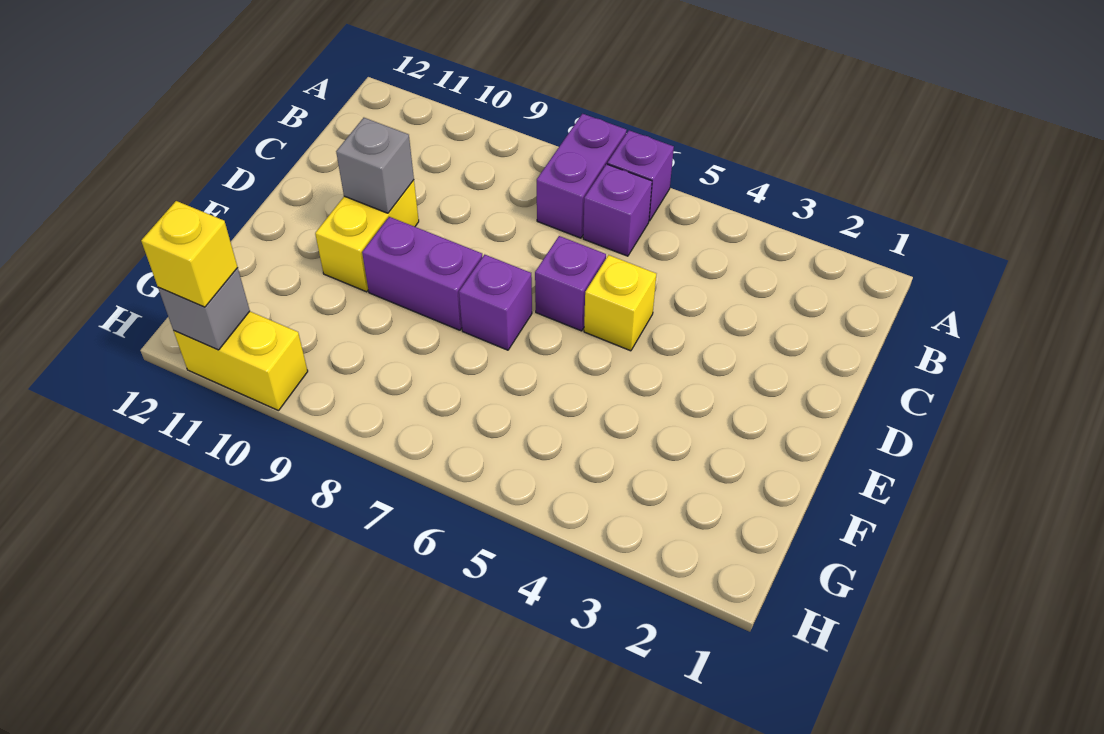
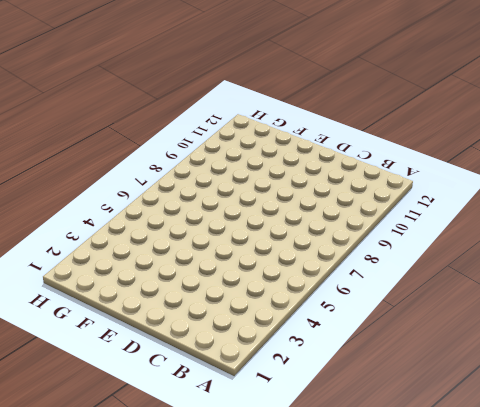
none -> purple brick A6 level 1
none -> purple brick A7:B7 level 1
none -> purple brick B6 level 1

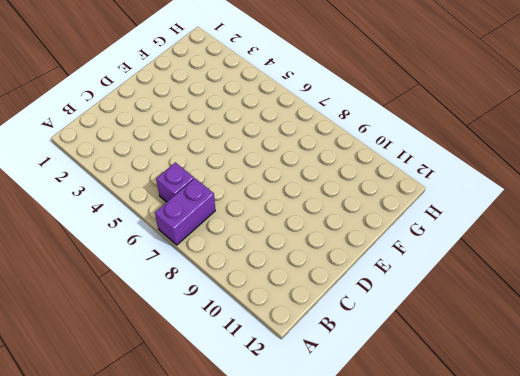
none -> purple brick A6 level 1
none -> yellow brick D5 level 1
none -> purple brick D6 level 1

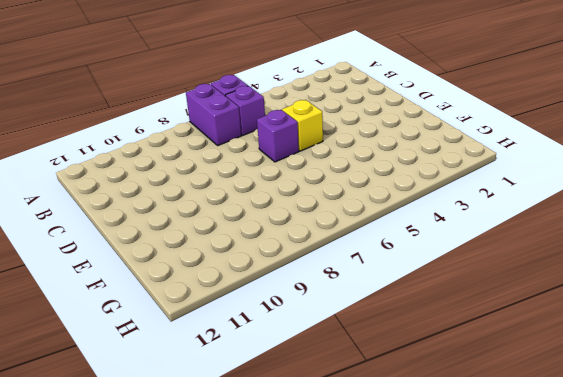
none -> yellow brick D10:E10 level 1
none -> purple brick E7 level 1
none -> purple brick E8:E9 level 1

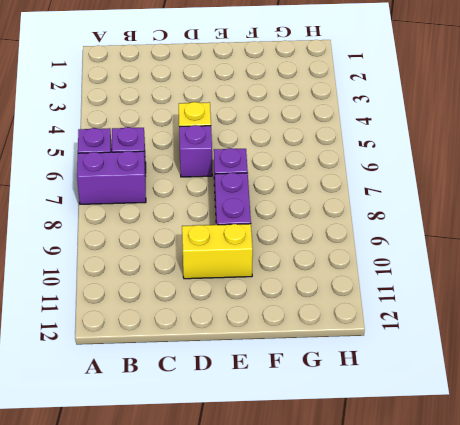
none -> yellow brick H10:H11 level 1
none -> grey brick D10 level 2
none -> grey brick H11 level 2

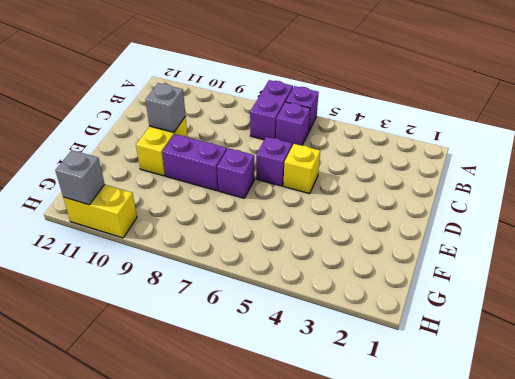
none -> yellow brick H11 level 3

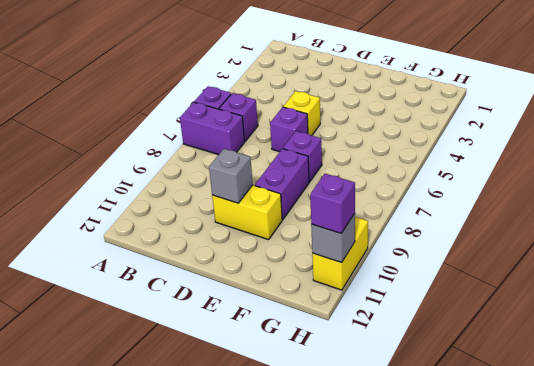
purple brick H11 level 3 -> yellow brick H11 level 3

